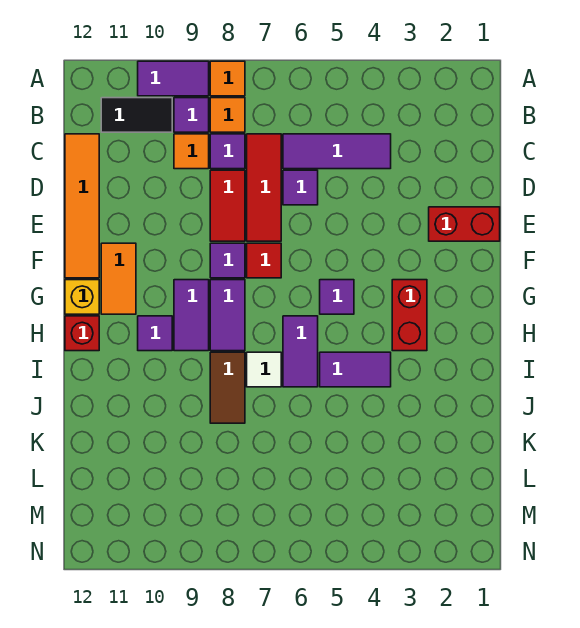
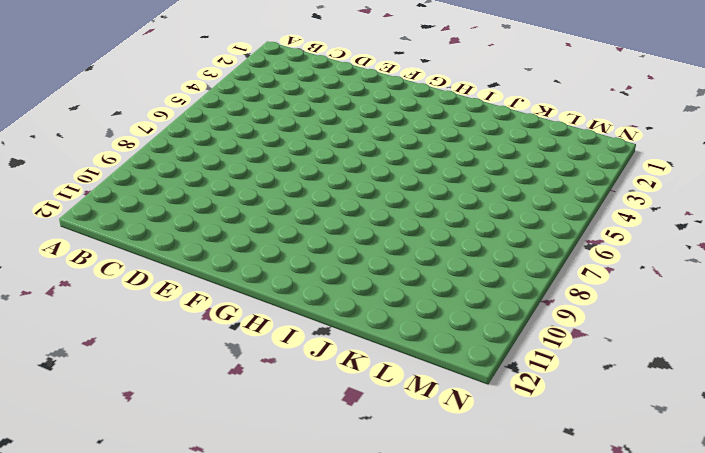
none -> orange tile A8 level 1
none -> purple tile A9:A10 level 1
none -> orange tile B8 level 1

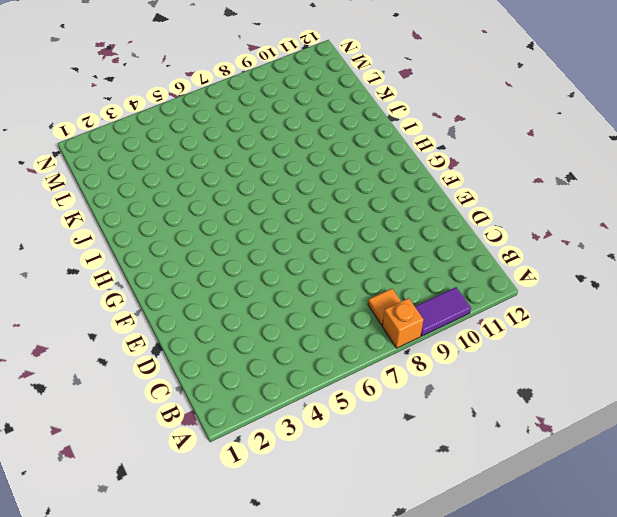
orange brick A8 level 1 -> orange tile A8 level 1
none -> purple tile B9 level 1
none -> black tile B10:B11 level 1
none -> purple tile C4:C6 level 1

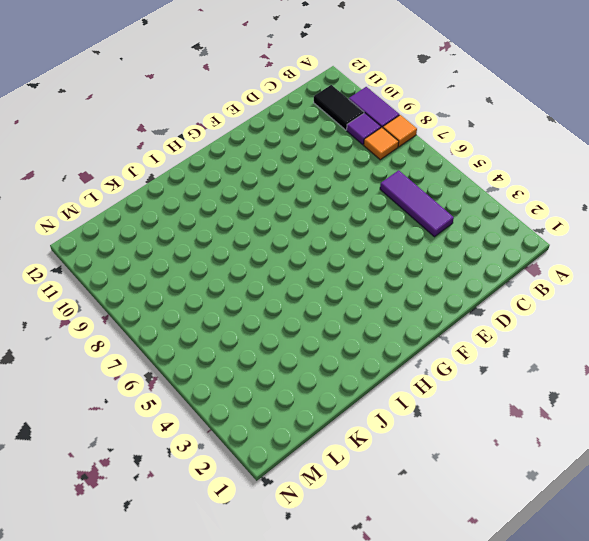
none -> red tile C7:E7 level 1
none -> purple tile C8 level 1
none -> orange tile C9 level 1

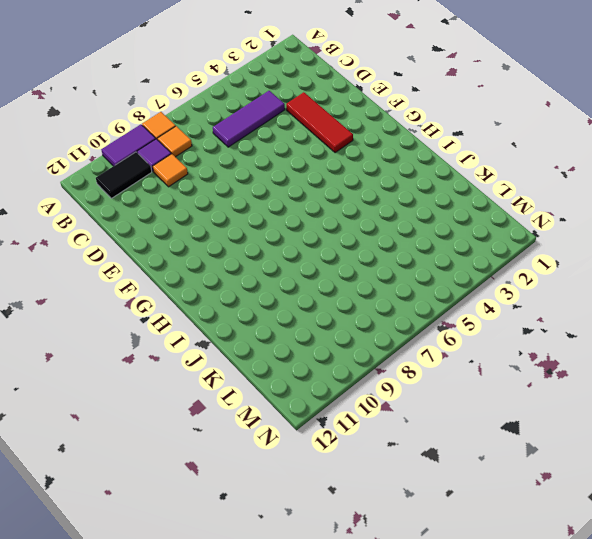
red tile D3:F3 level 1 -> red tile C7:E7 level 1
none -> purple tile C8 level 1
none -> orange tile C12:F12 level 1
none -> purple tile D6 level 1

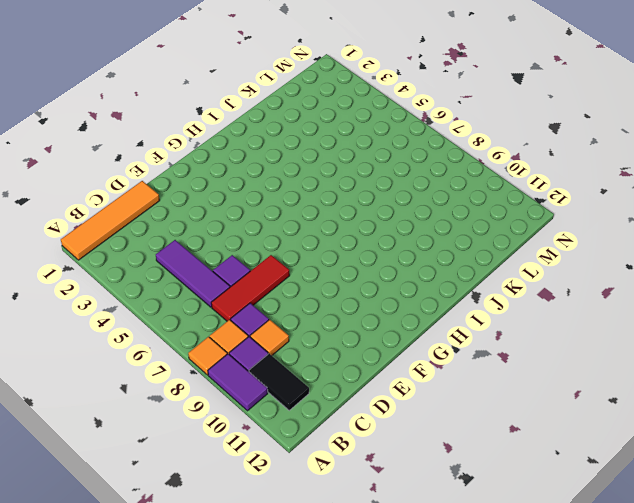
orange tile A1:D1 level 1 -> orange tile C12:F12 level 1
none -> red tile D8:E8 level 1
none -> red brick E1:E2 level 1
none -> red tile F7 level 1

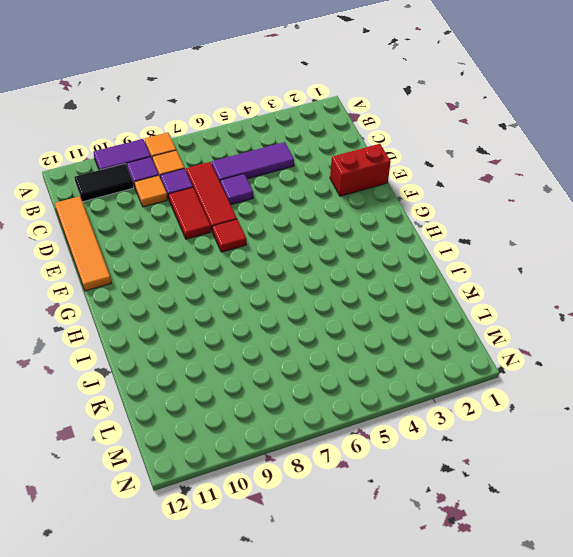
none -> purple tile F8 level 1
none -> orange tile F11:G11 level 1
none -> red brick G3:H3 level 1

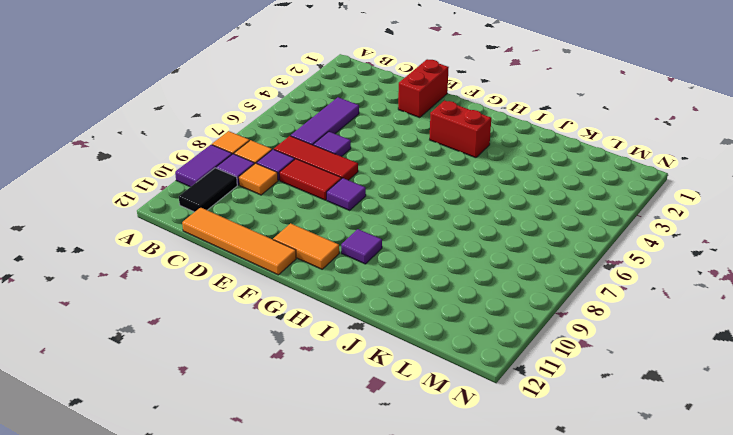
none -> red tile F7 level 1
none -> purple tile G5 level 1
none -> purple tile G8:H8 level 1

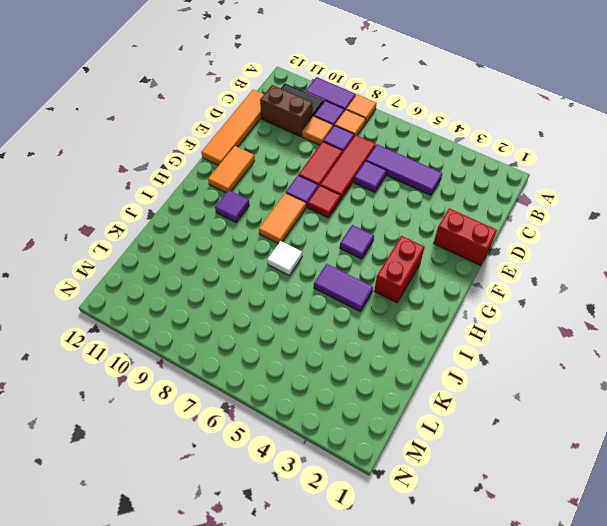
brown brick C10:C11 level 1 -> none
orange tile G8:H8 level 1 -> purple tile G8:H8 level 1
none -> purple tile G9:H9 level 1
none -> yellow brick G12 level 1
none -> purple tile H6:I6 level 1

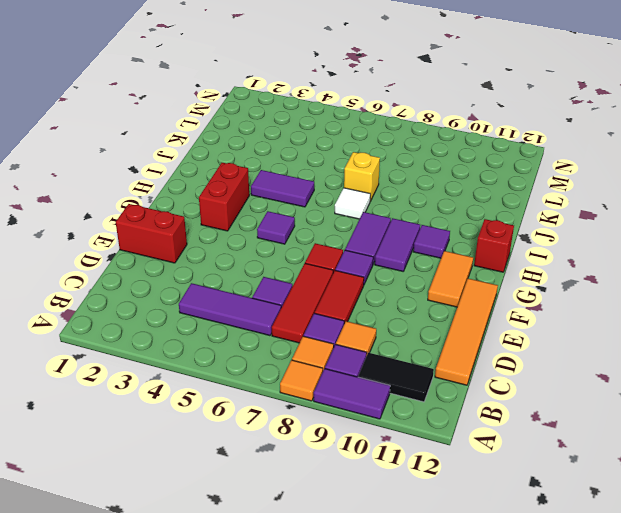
yellow brick J7 level 1 -> yellow brick G12 level 1
none -> purple tile H6:I6 level 1
none -> brown tile I8:J8 level 1

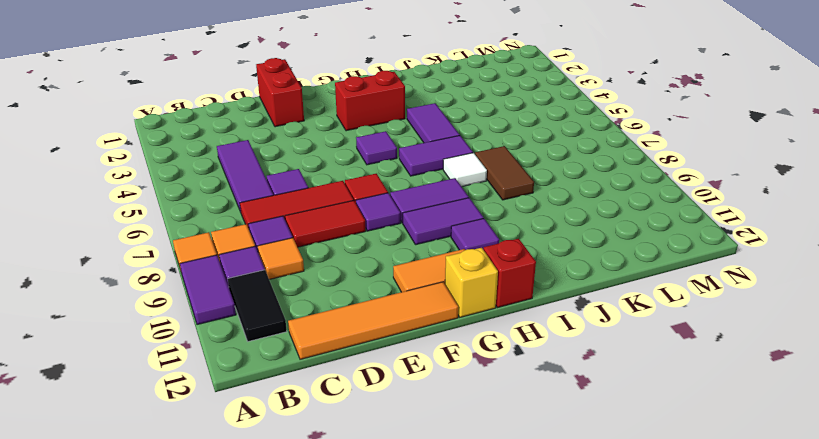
brown tile J7:J8 level 1 -> brown tile I8:J8 level 1

